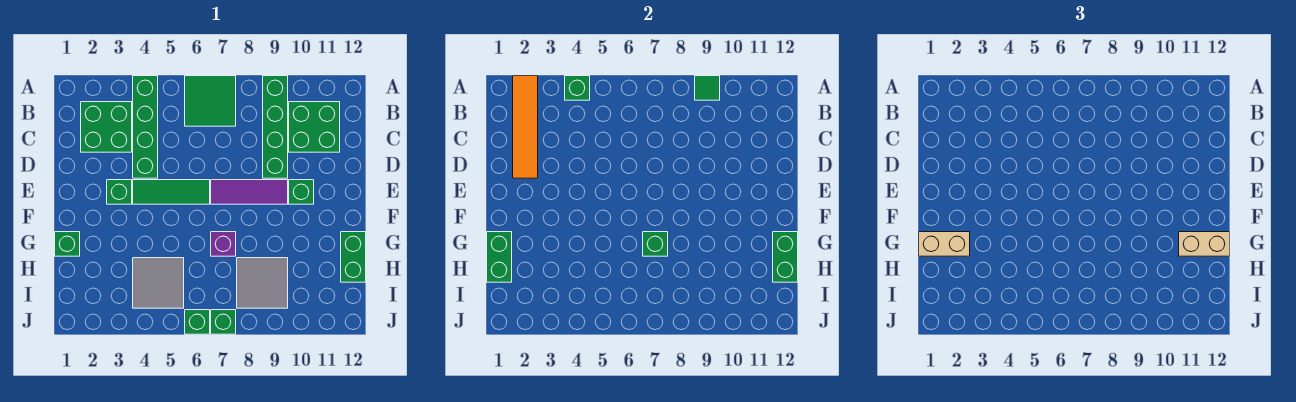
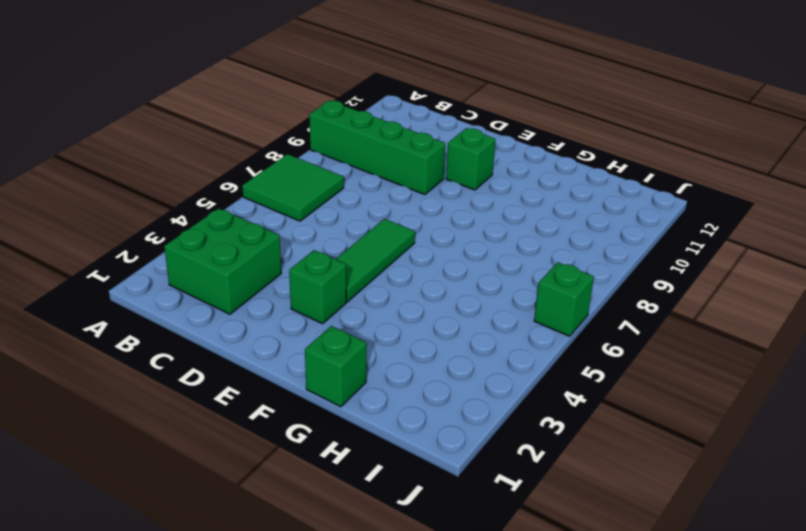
none -> green brick A4:D4 level 1
none -> green brick B10:C11 level 1
none -> purple tile E7:E9 level 1

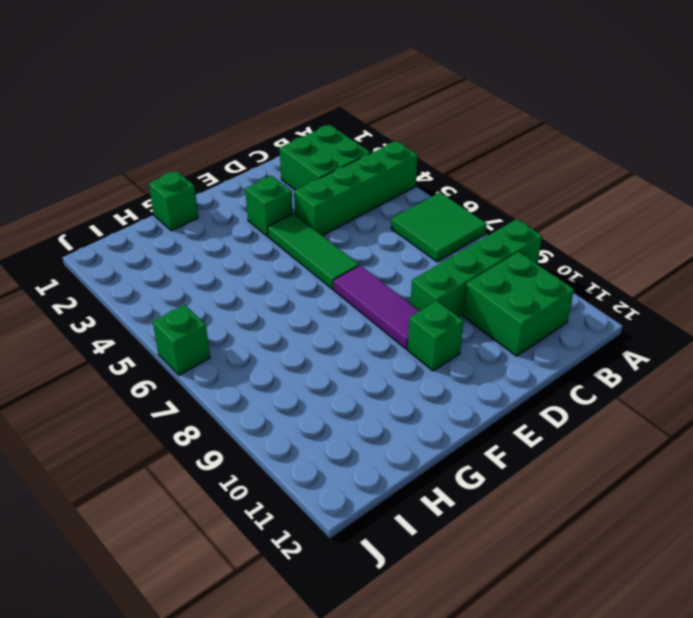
none -> purple brick G7 level 1
none -> green brick G12:H12 level 1
none -> grey tile H4:I5 level 1

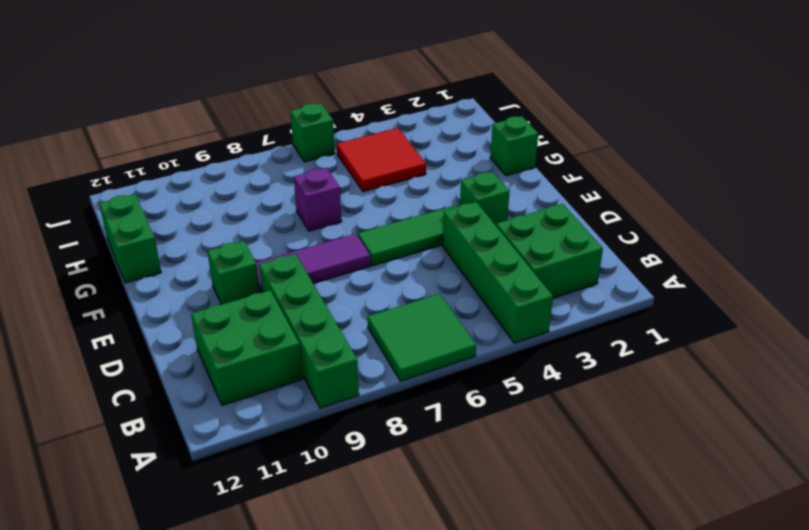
red tile H4:I5 level 1 -> grey tile H4:I5 level 1
none -> grey tile H8:I9 level 1
none -> green brick J7 level 1
none -> orange tile A2:D2 level 2

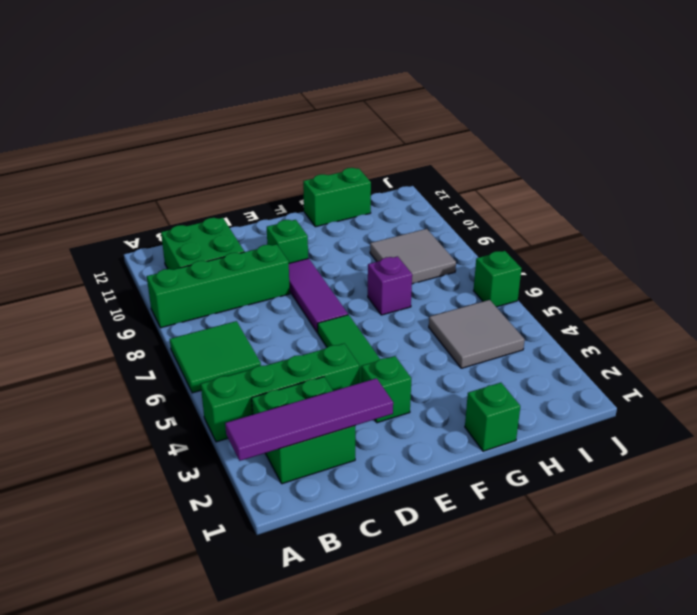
purple tile A2:D2 level 2 -> orange tile A2:D2 level 2
none -> green brick J7 level 1
none -> green brick A4 level 2
none -> green tile A9 level 2

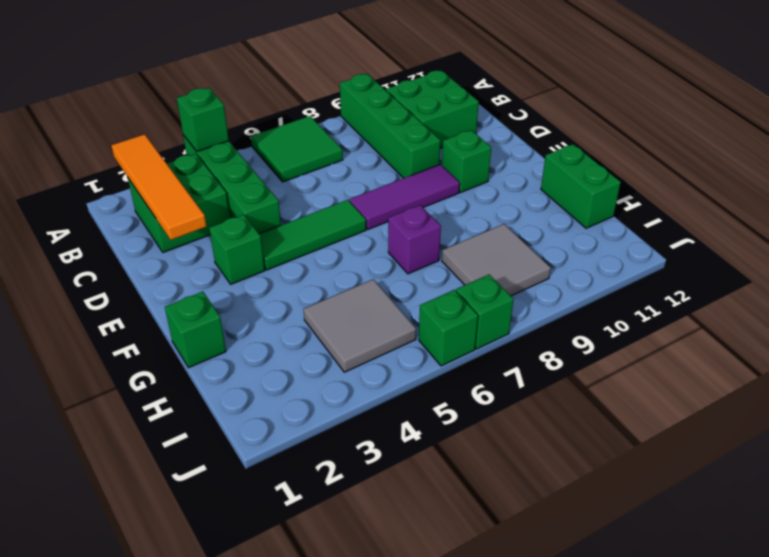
none -> green tile A9 level 2
none -> green brick G1:H1 level 2
none -> green brick G7 level 2

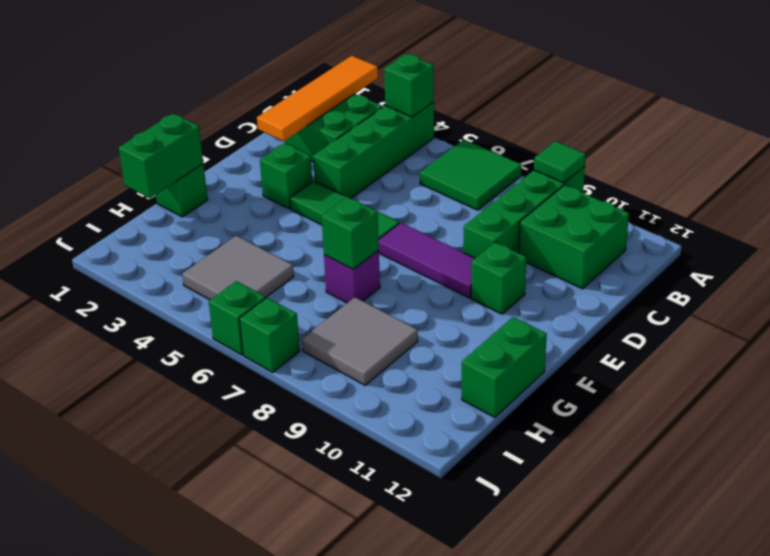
none -> green brick G12:H12 level 2
none -> tan brick G1:G2 level 3
none -> tan brick G11:G12 level 3

